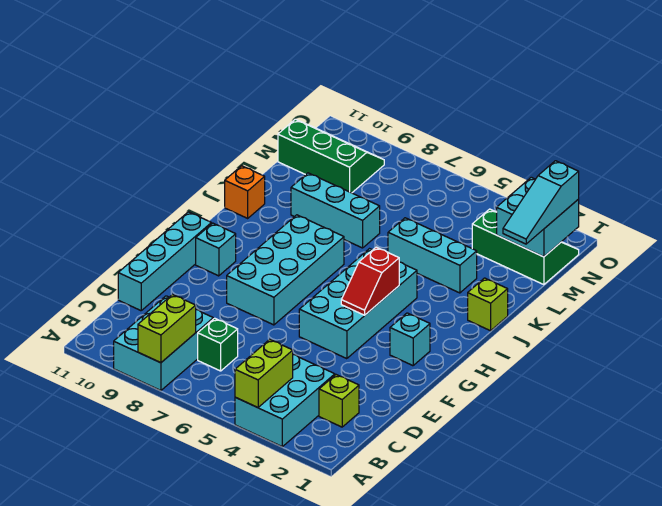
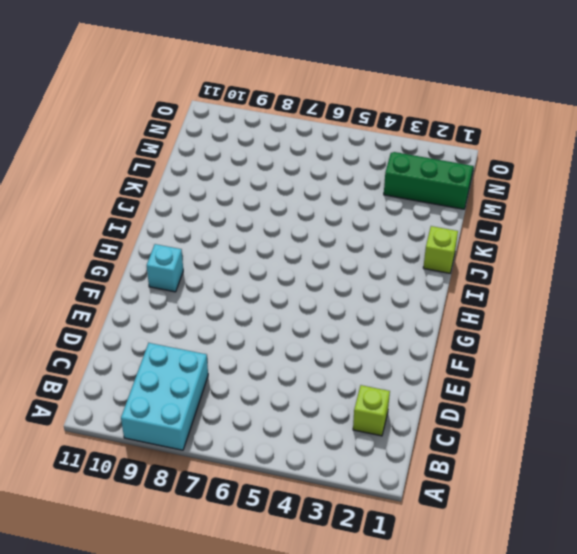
none -> cyan brick A3:C4 level 1
none -> green brick C7 level 1
none -> cyan brick D11:G11 level 1

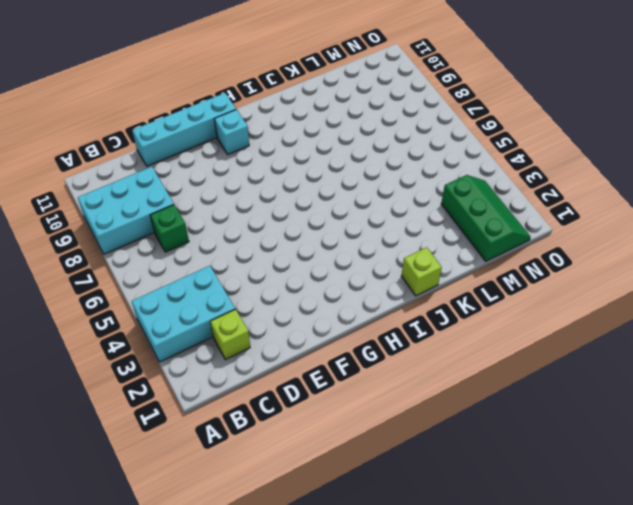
none -> cyan brick F4:I5 level 1
none -> cyan brick F7:I8 level 1
none -> cyan brick G2 level 1

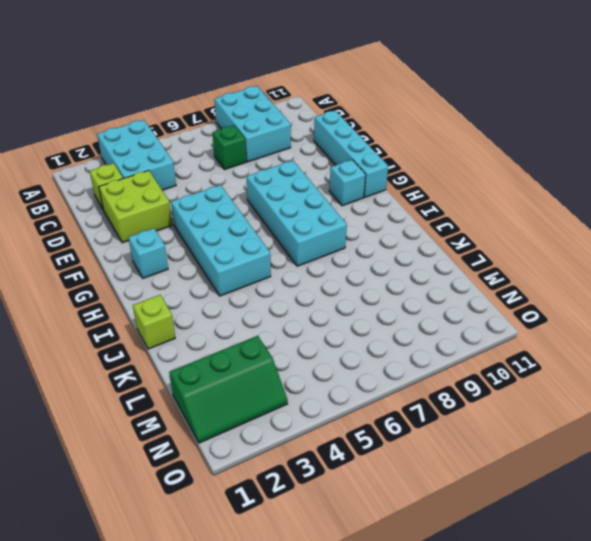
lime brick D2:E3 level 1 -> none
none -> orange brick J11 level 1
none -> cyan brick K3:K5 level 1
none -> cyan brick K7:K9 level 1

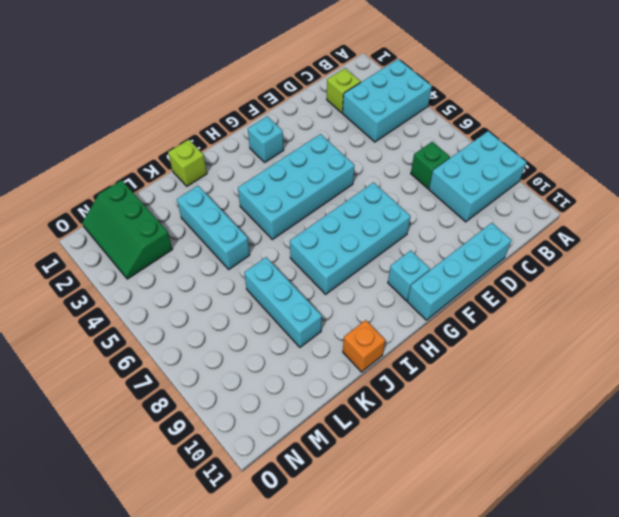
none -> green slope M9:N11 level 1 top M
none -> lime brick A4:B4 level 2
none -> lime brick A8:B8 level 2

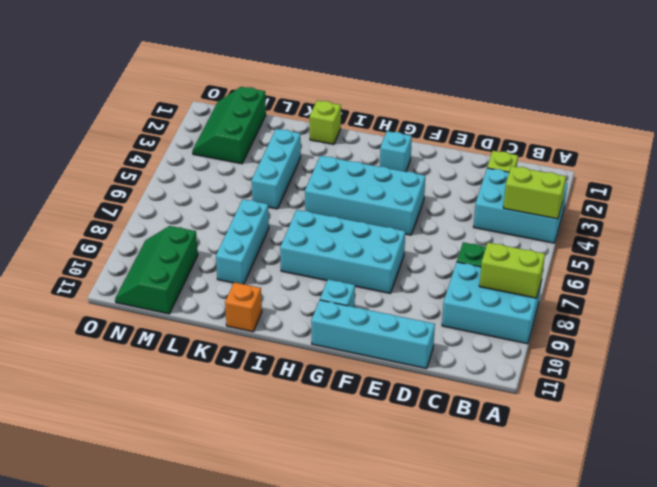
none -> red slope G4:H4 level 2 top H
none -> cyan brick M1:N2 level 2
none -> cyan slope L1:N1 level 3 top N

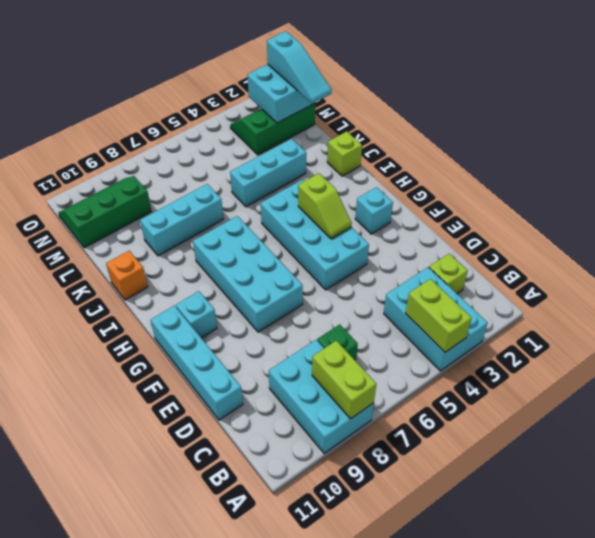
lime slope G4:H4 level 2 top H -> red slope G4:H4 level 2 top H

